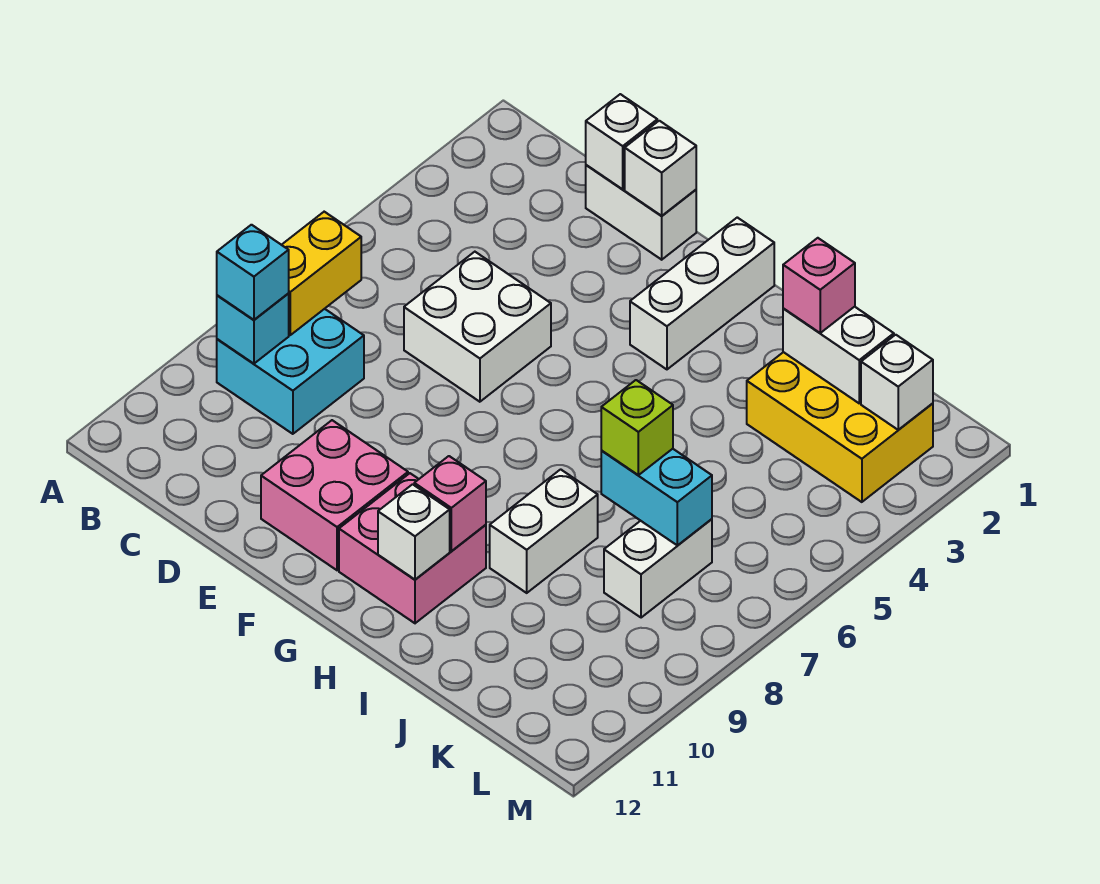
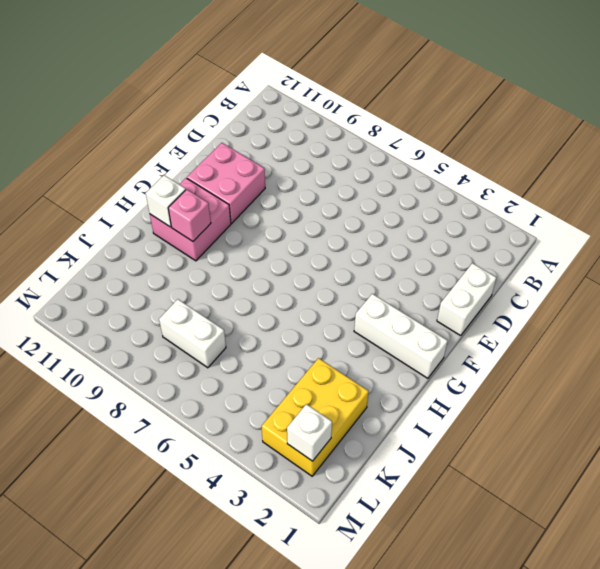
none -> cyan brick B8:C9 level 1
none -> white brick D5:E6 level 1
none -> white brick I8:I9 level 1

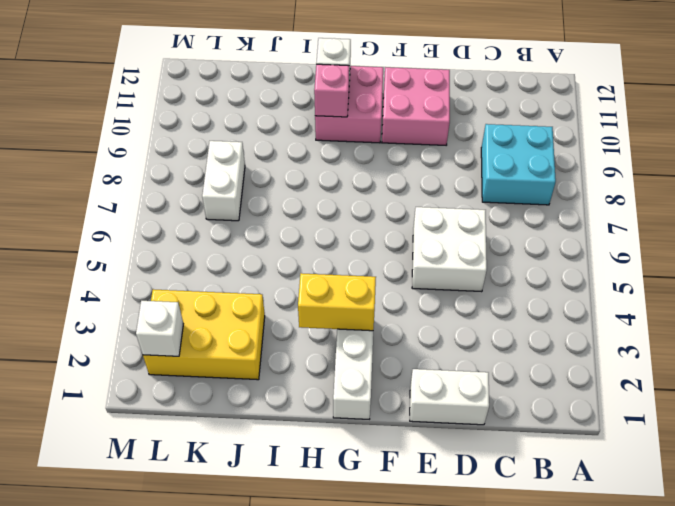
yellow brick G3:H3 level 2 -> yellow brick B7:B8 level 2
none -> white brick I8:I9 level 1
none -> cyan brick B9 level 2
none -> white brick D1 level 2

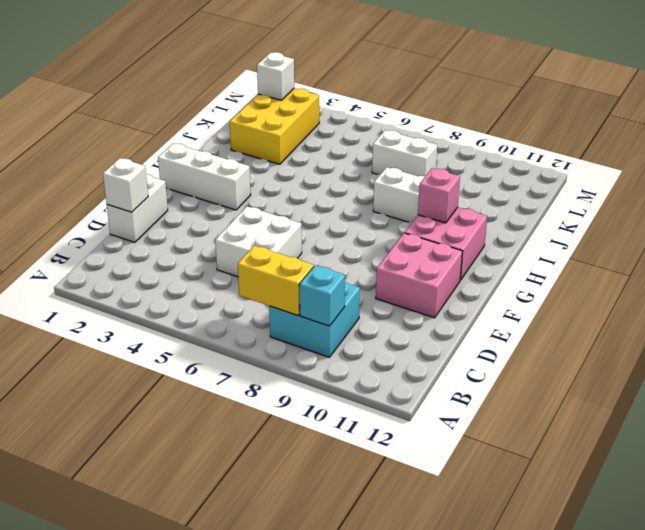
none -> white brick E1 level 2
none -> white brick H11 level 2
none -> white brick J2:K2 level 2

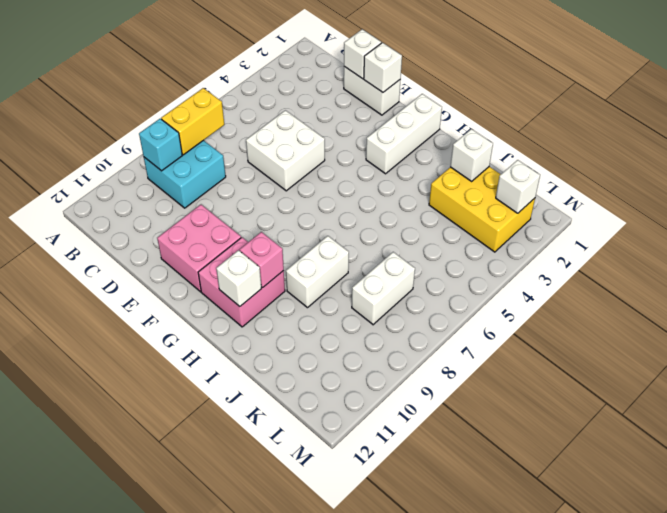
white brick J2 level 2 -> white brick J2:K2 level 2
none -> cyan brick J7:K7 level 2
none -> cyan brick B9 level 3
none -> pink brick J2 level 3

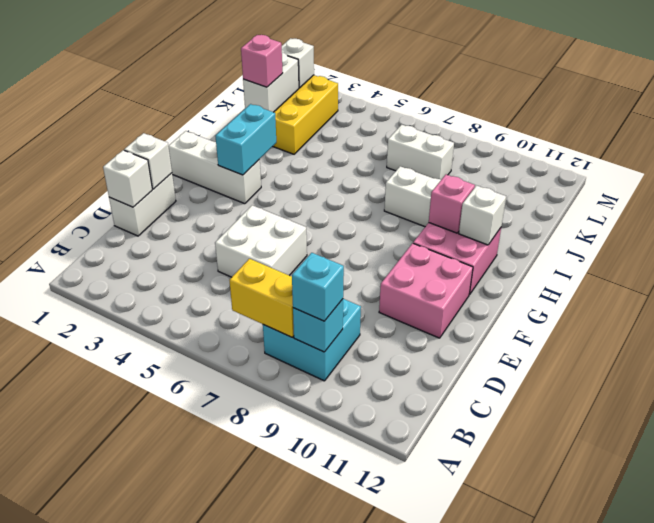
cyan brick G3:H3 level 2 -> cyan brick J7:K7 level 2
none -> lime brick J7 level 3

